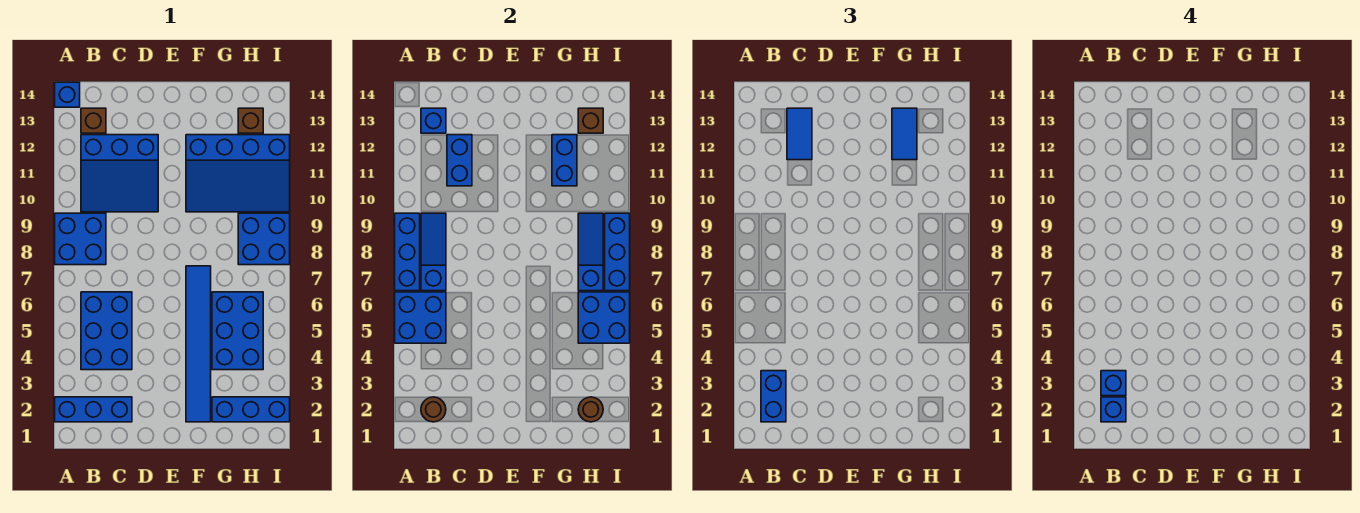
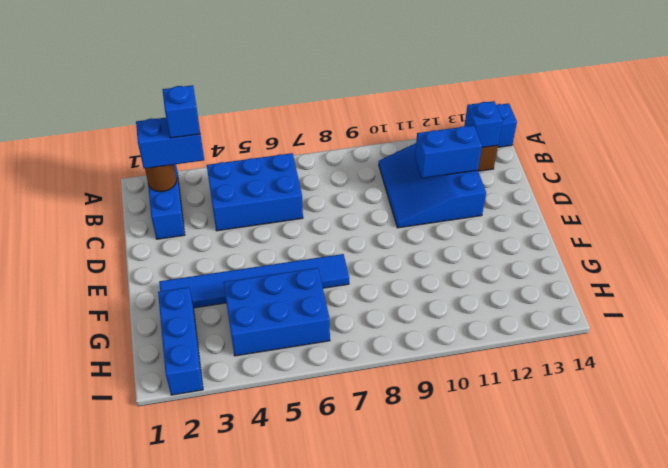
none -> blue brick A8:B9 level 1
none -> blue slope F10:I12 level 1 top 12
none -> blue brick H8:I9 level 1

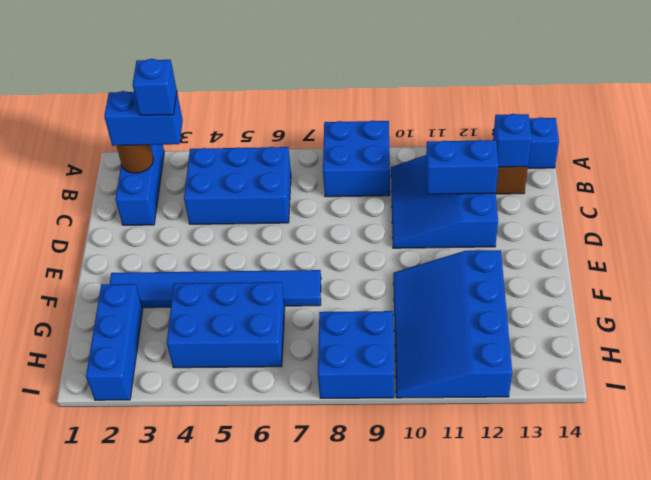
none -> brown brick H13 level 1
none -> blue brick A5:B6 level 2
none -> blue brick A7:A9 level 2

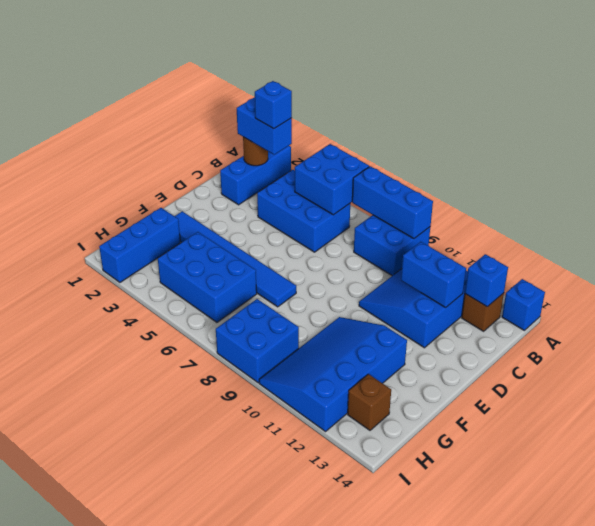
none -> blue slope B7:B9 level 2 top 7
none -> blue brick G11:G12 level 2
none -> brown round brick H2 level 2

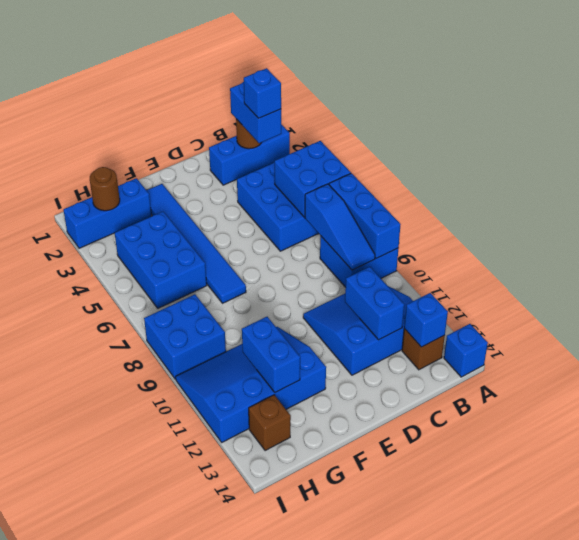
none -> blue brick H5:I6 level 2
none -> blue slope H7:H9 level 2 top 7
none -> brown brick H13 level 2

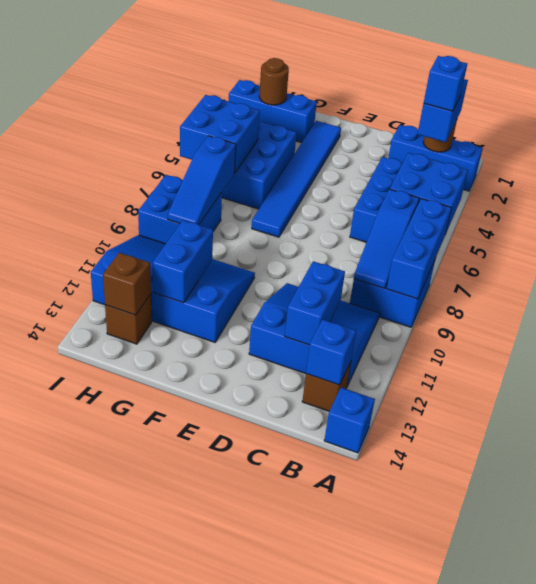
none -> blue brick I7:I9 level 2
none -> blue tile C12:C13 level 3
none -> blue tile G12:G13 level 3

